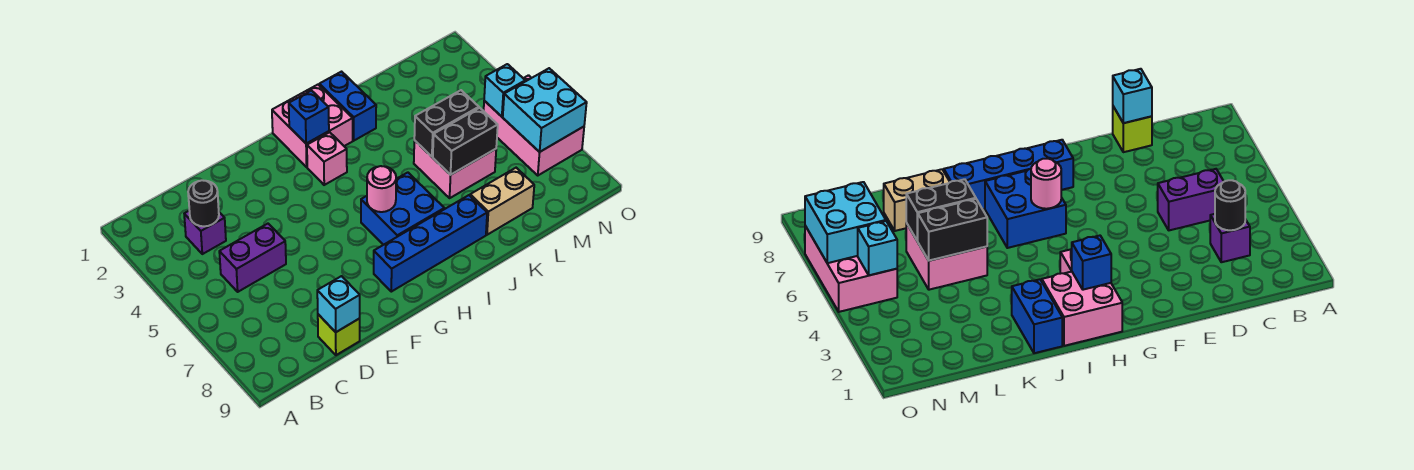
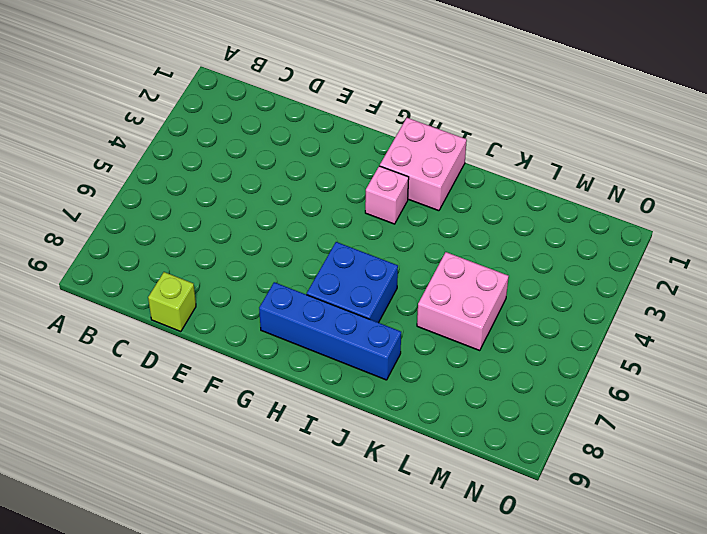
none -> purple brick C3 level 1
none -> purple brick C5:D5 level 1
none -> blue brick J1:J2 level 1

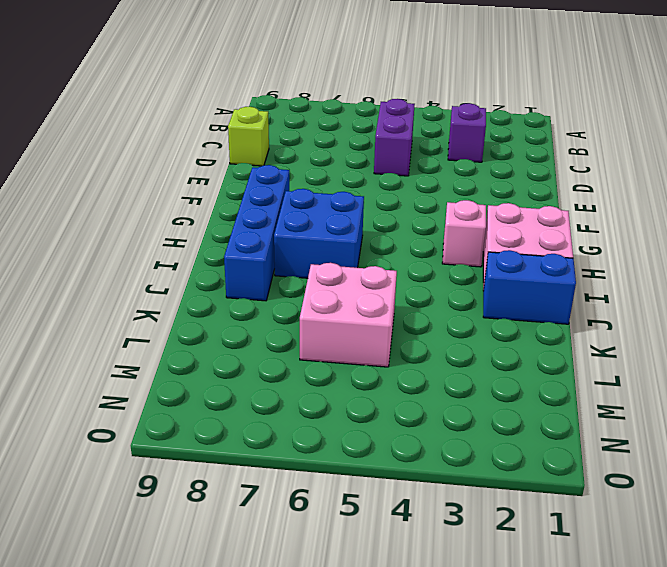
none -> tan brick K8:L8 level 1
none -> pink brick N5:O7 level 1
none -> black round brick C3 level 2

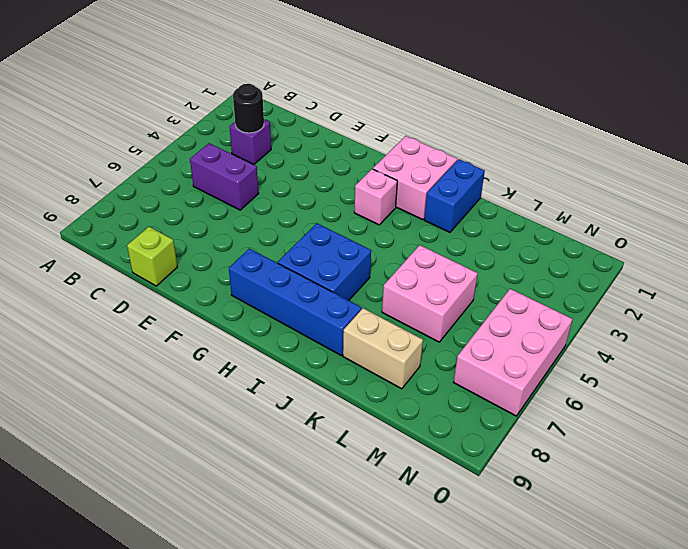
none -> cyan brick D9 level 2
none -> blue brick H2 level 2
none -> pink round brick H6 level 2

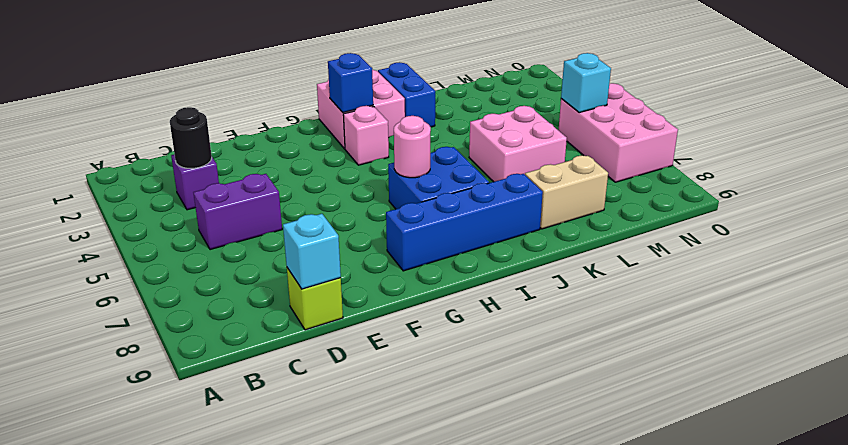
none -> black brick K5:L5 level 2
none -> black brick K6:L6 level 2
none -> cyan brick N6:O7 level 2

